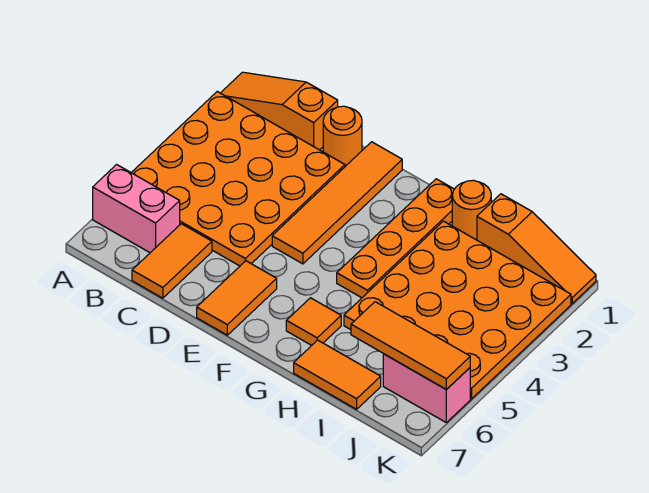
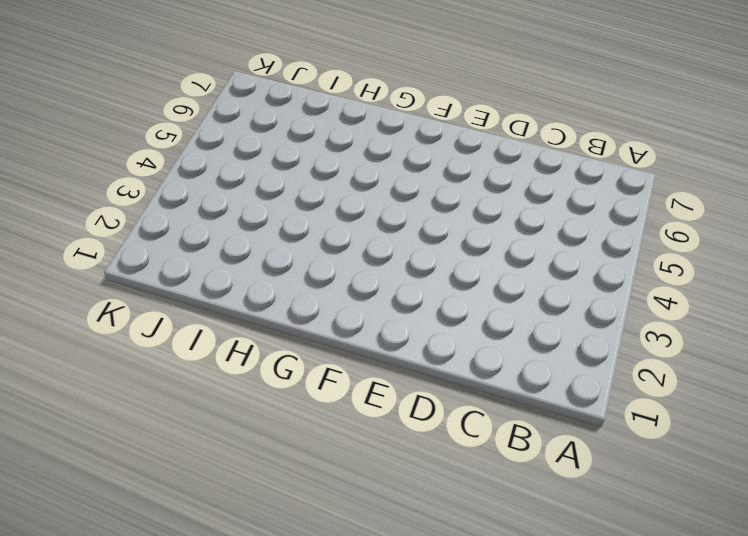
none -> orange slope A1:C1 level 1 top C
none -> orange plate A2:D5 level 1
none -> pink brick A6:B6 level 1

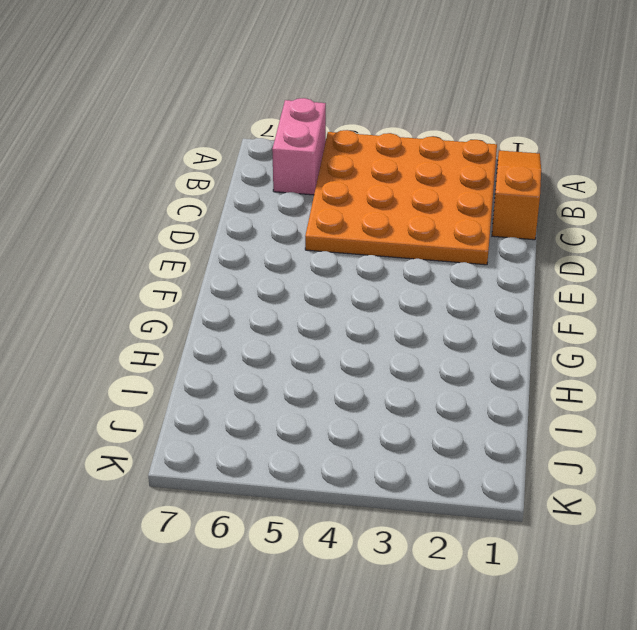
none -> orange tile C6:C7 level 1
none -> orange round brick D1 level 1
none -> orange tile E1:E4 level 1

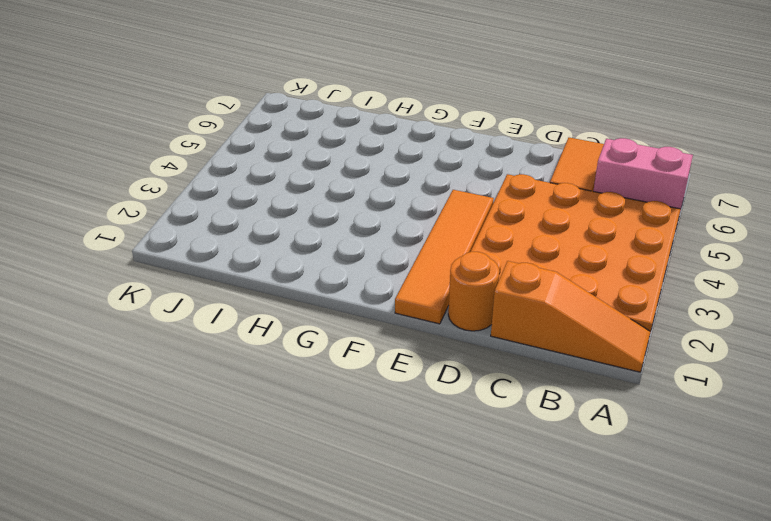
none -> orange tile E6:E7 level 1
none -> orange plate G1:G4 level 1
none -> orange tile G6 level 1

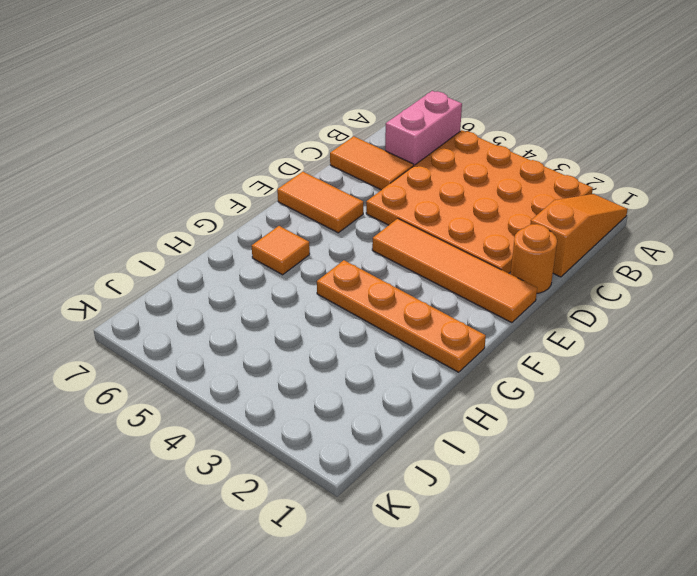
none -> orange round brick H1 level 1
none -> orange plate H2:K5 level 1
none -> orange tile H7:I7 level 1

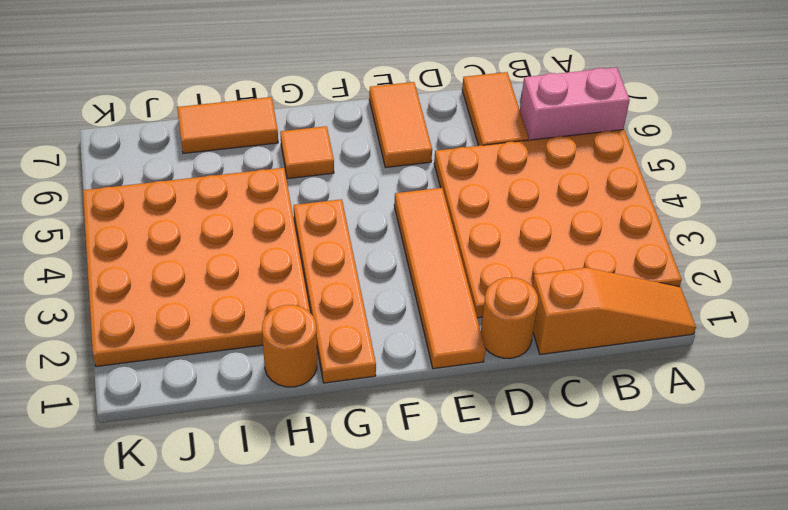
none -> orange slope I1:K1 level 1 top I
none -> pink brick J6:K6 level 1
none -> orange tile I6:K6 level 2

